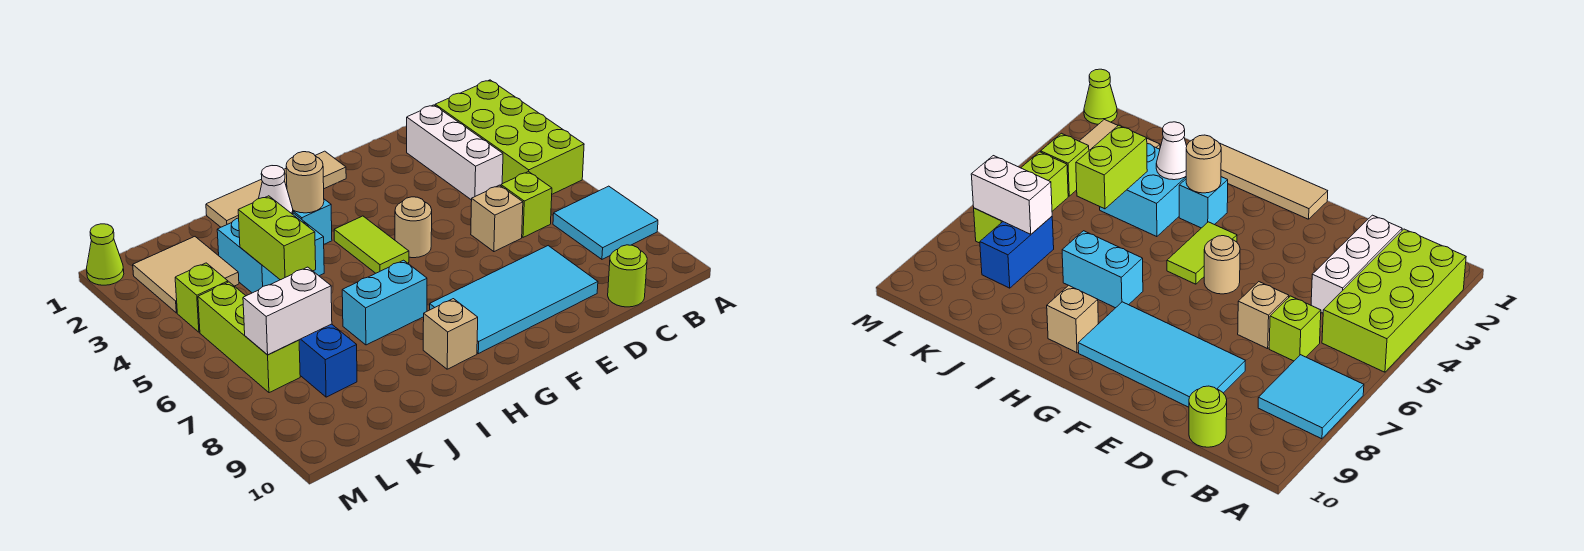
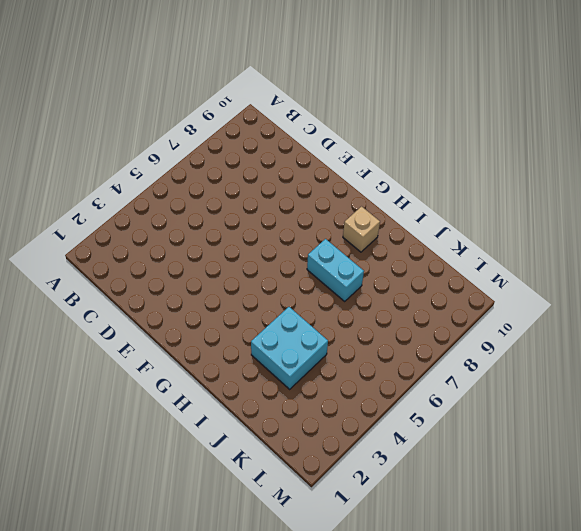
none -> lime brick A2:B5 level 1
none -> cyan tile A7:B8 level 1
none -> white brick C2:C4 level 1

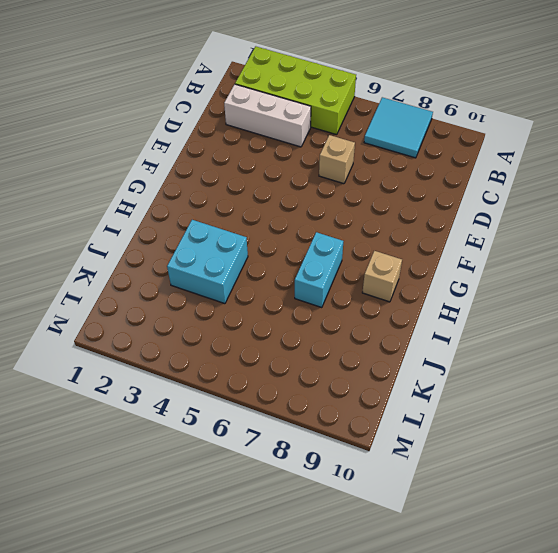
none -> lime brick C6 level 1
none -> lime round brick C10 level 1
none -> cyan tile D8:G9 level 1

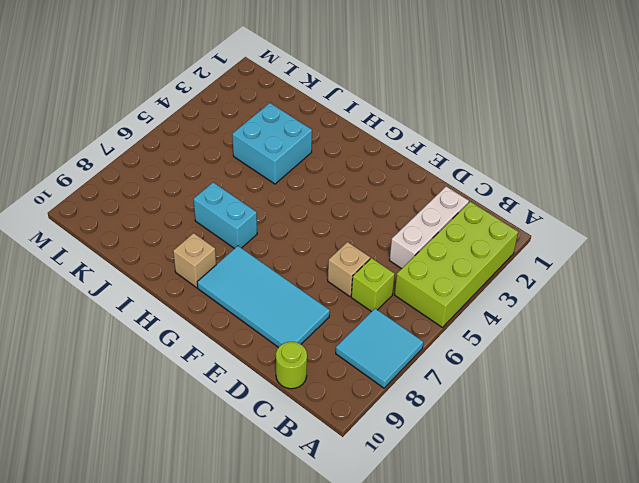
none -> tan tile F1:I1 level 1
none -> tan round brick F5 level 1
none -> lime tile G4:G5 level 1

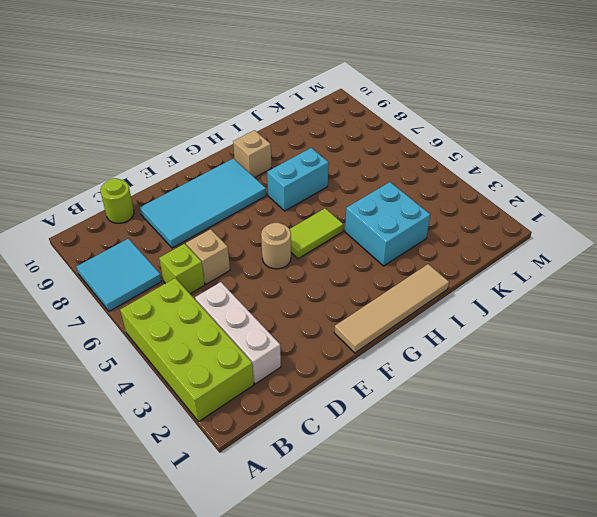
lime tile G5:H5 level 1 -> lime tile G4:G5 level 1
none -> cyan brick H3 level 1
none -> tan tile K2:L3 level 1
none -> blue brick K7:K8 level 1

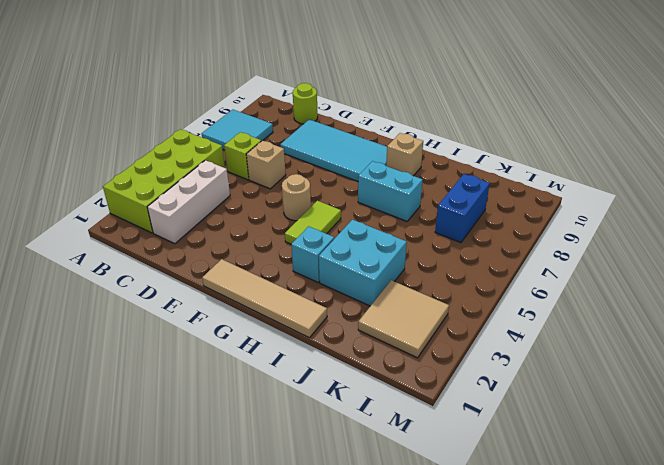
none -> lime brick L4 level 1
none -> lime brick L5:L7 level 1
none -> lime cone M1 level 1

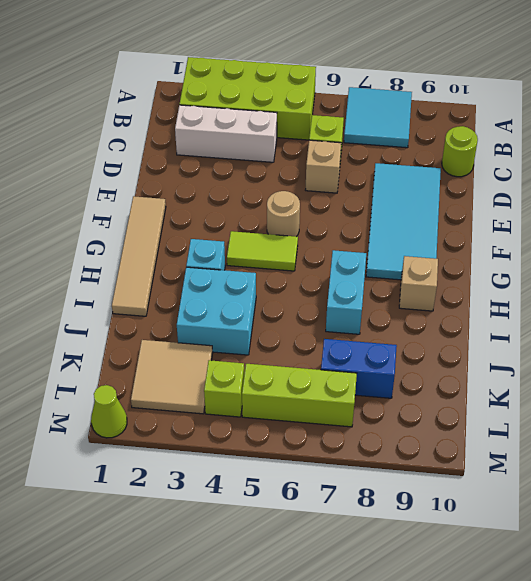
none -> tan round brick H3 level 2
none -> white cone I3 level 2
none -> lime brick J4:J5 level 2

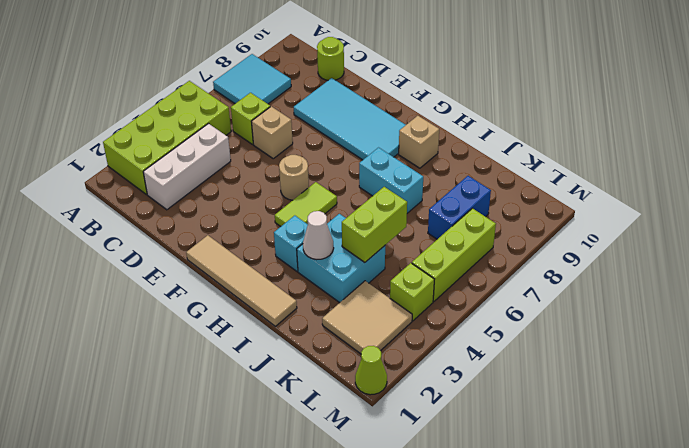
none -> tan round brick H3 level 2
none -> white brick K7:L7 level 2

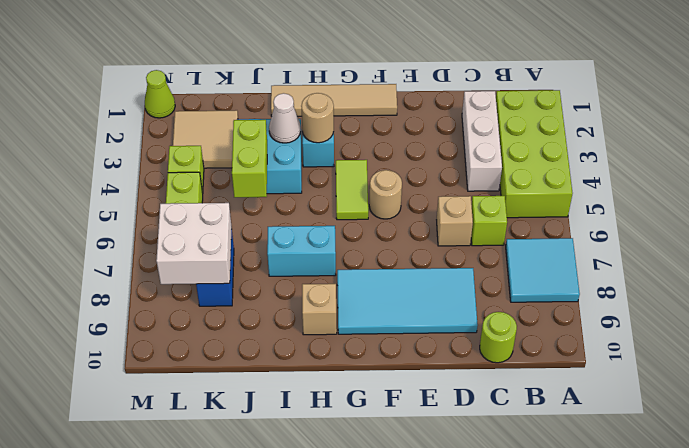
white brick K7:L8 level 2 -> white brick K7:L7 level 2

